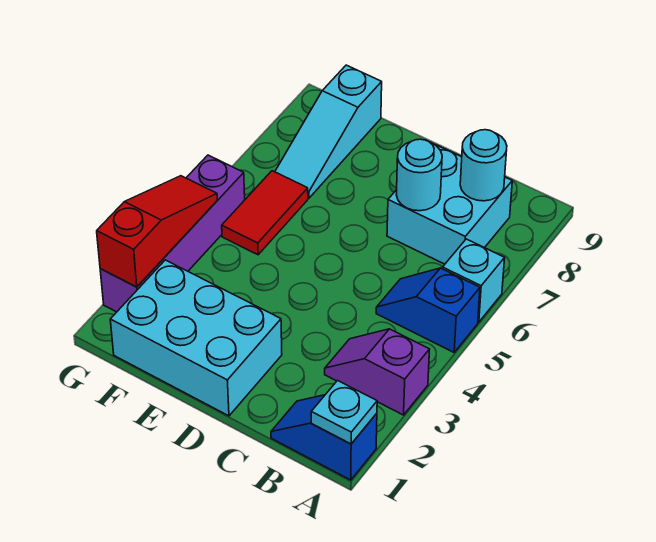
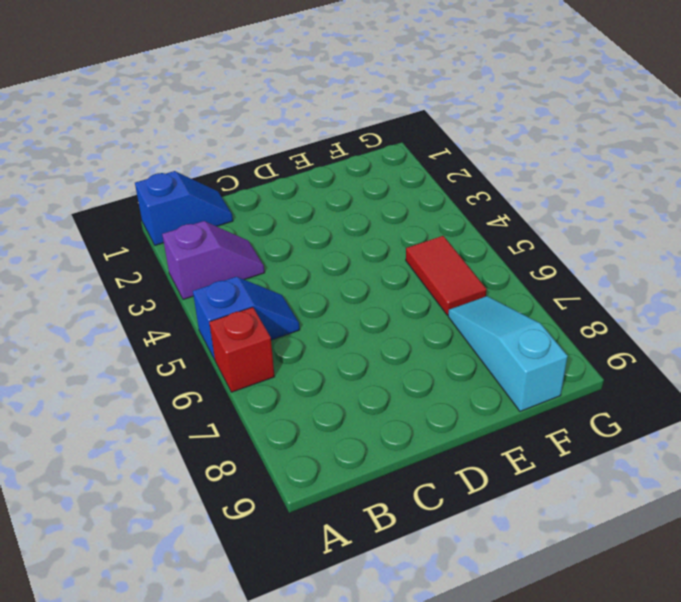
red brick A6 level 1 -> cyan brick A6 level 1
none -> cyan brick B7:C8 level 1
none -> cyan brick D1:F2 level 1
none -> purple brick G2:G5 level 1

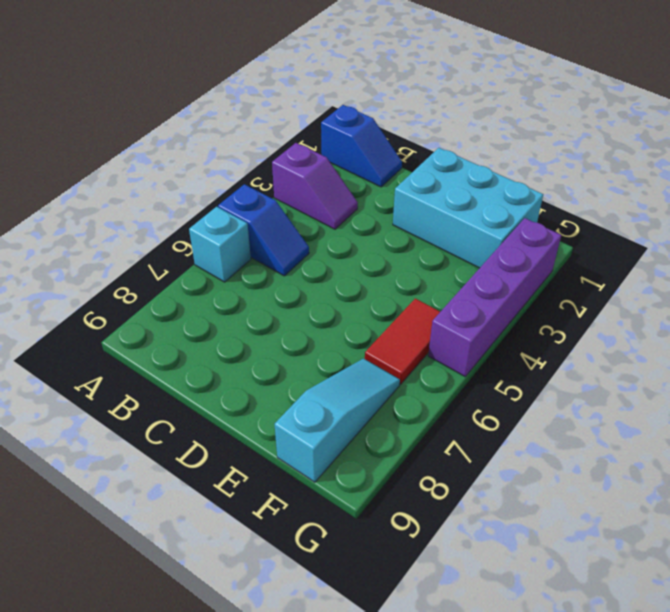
none -> cyan brick B7:C8 level 1
none -> cyan plate A1 level 2
none -> cyan round brick B8 level 2

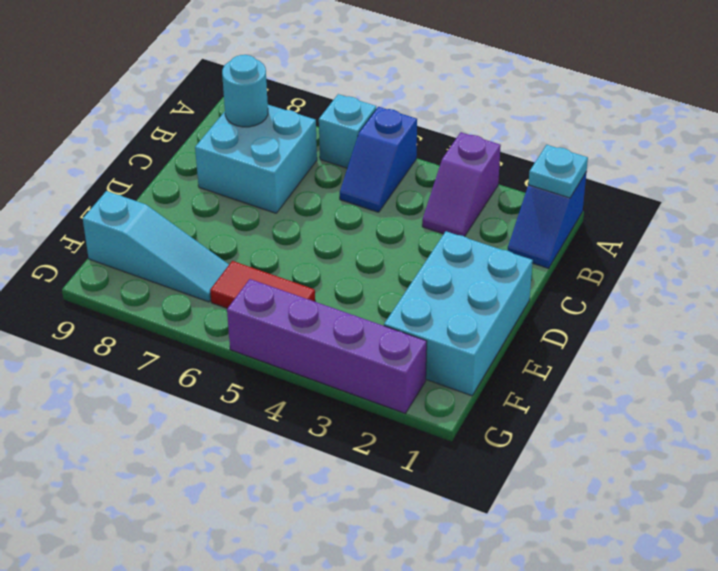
none -> cyan round brick C7 level 2
none -> red slope G2:G4 level 2 top 2

